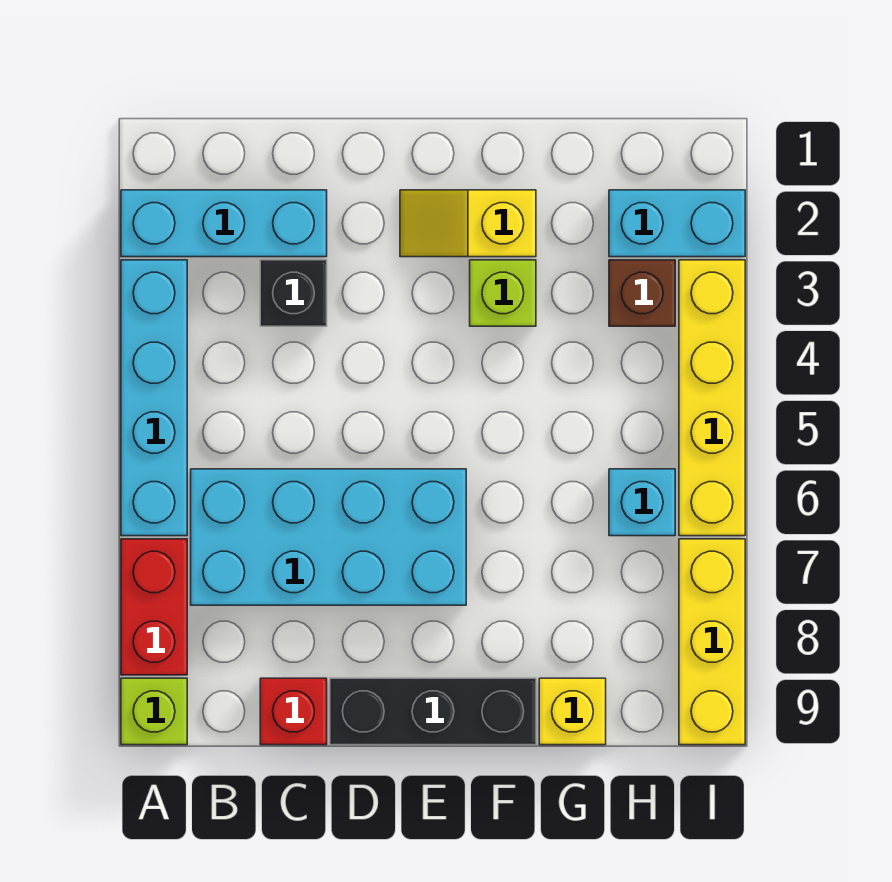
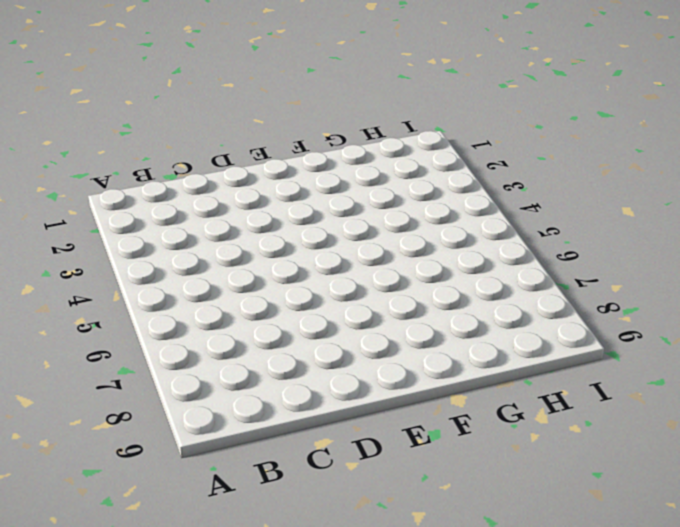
none -> cyan brick A2:C2 level 1
none -> cyan brick A3:A6 level 1
none -> red brick A7:A8 level 1

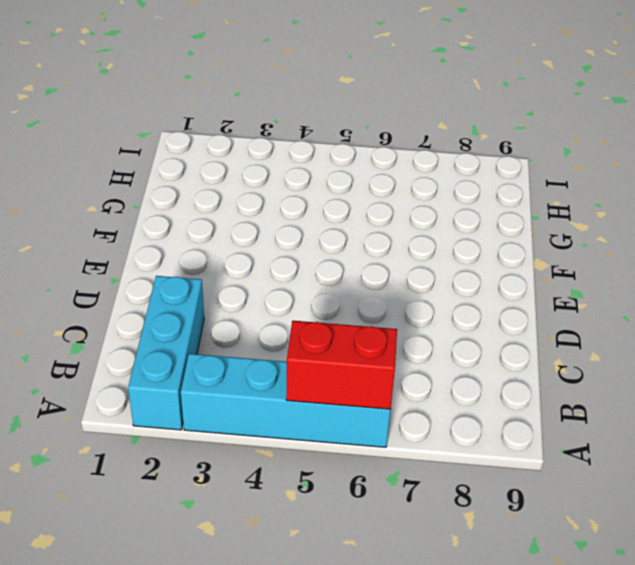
red brick A5:A6 level 2 -> red brick A7:A8 level 1
none -> lime brick A9 level 1
none -> cyan brick B6:E7 level 1
none -> black brick C3 level 1

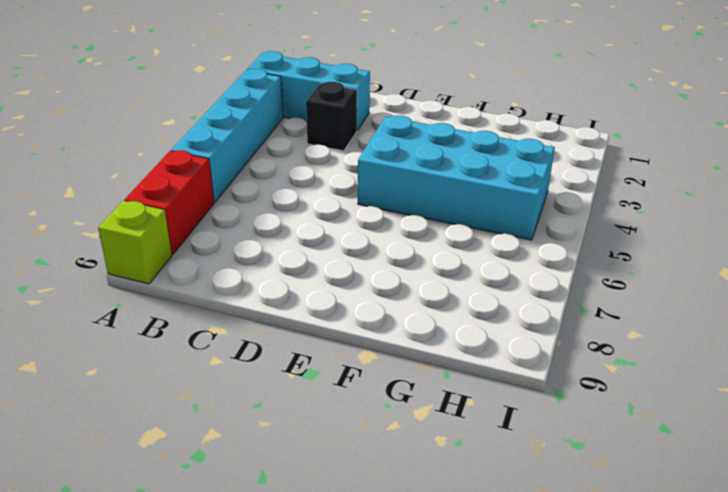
cyan brick E4:H5 level 1 -> cyan brick B6:E7 level 1
none -> red brick C9 level 1
none -> black brick D9:F9 level 1
none -> yellow slope E2:F2 level 1 top F

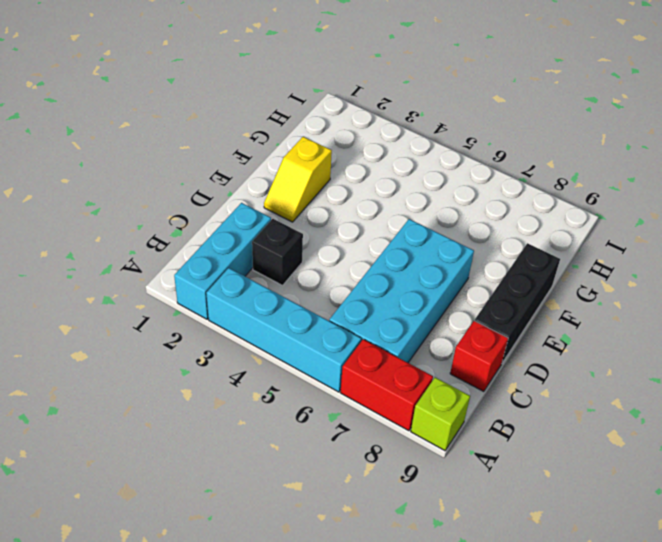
none -> lime brick F3 level 1
none -> yellow brick G9 level 1
none -> cyan brick H2:I2 level 1

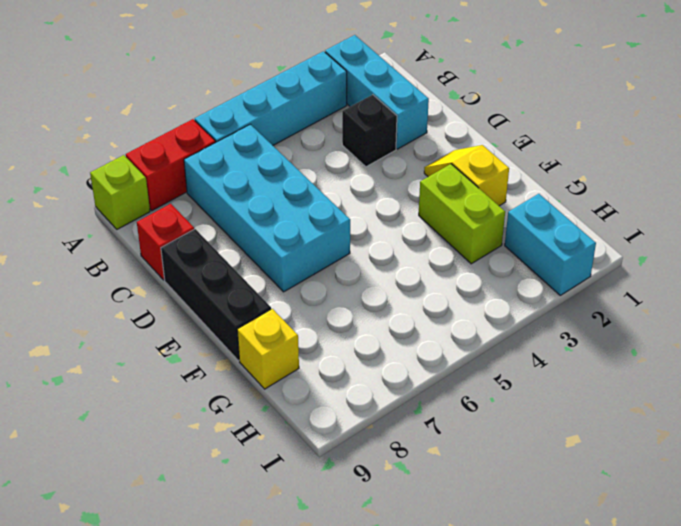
lime brick F3:G3 level 1 -> lime brick F3 level 1
none -> brown brick H3 level 1
none -> cyan brick H6 level 1
none -> yellow brick I3:I6 level 1

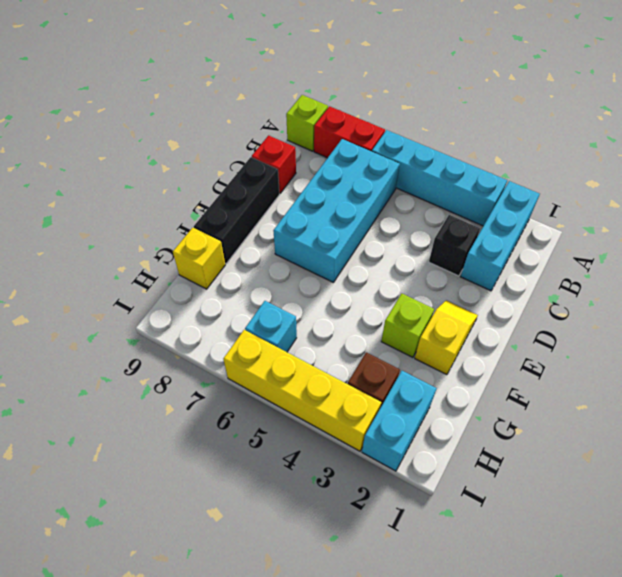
none -> yellow brick I7:I9 level 1

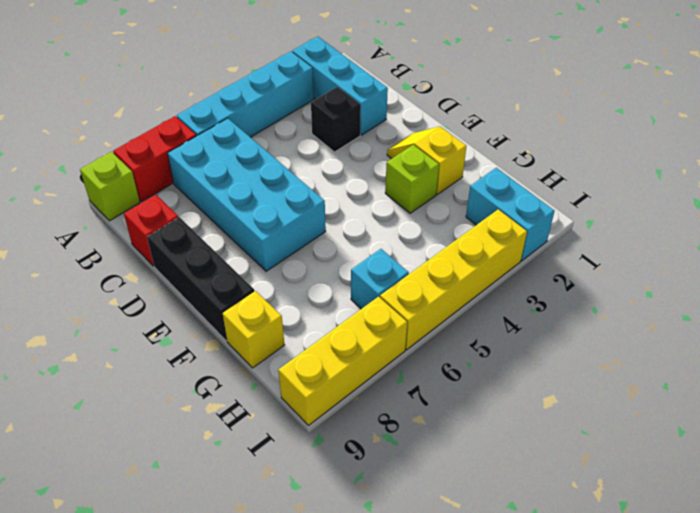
none -> brown brick H3 level 1

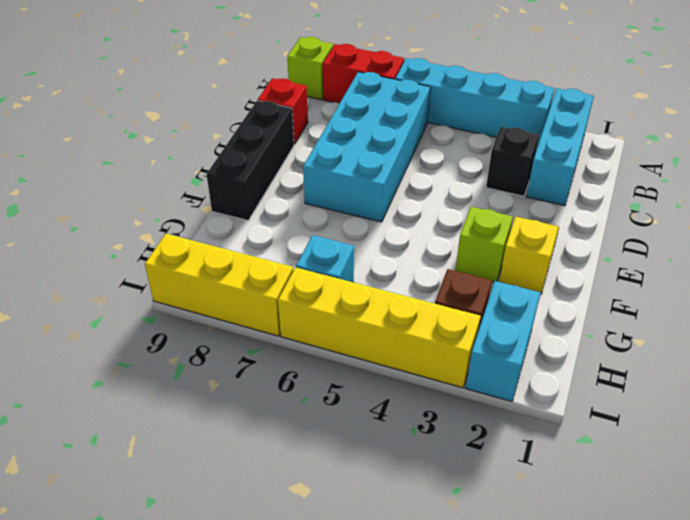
none -> yellow brick G9 level 1

